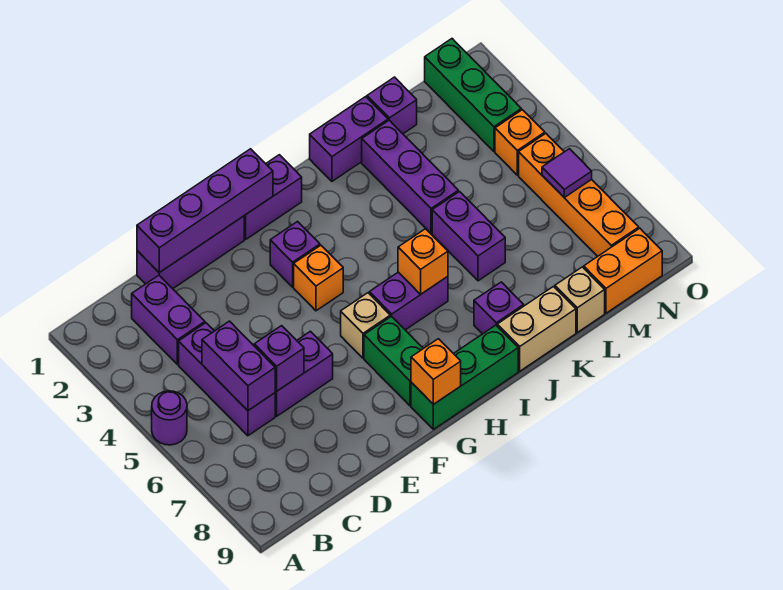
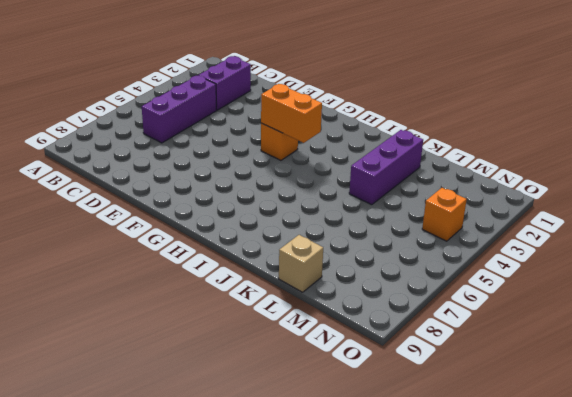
orange brick G4:H4 level 2 -> orange brick M9:N9 level 1
none -> purple round brick A5 level 1
none -> purple brick D1:F1 level 1
none -> purple brick D6:E6 level 1

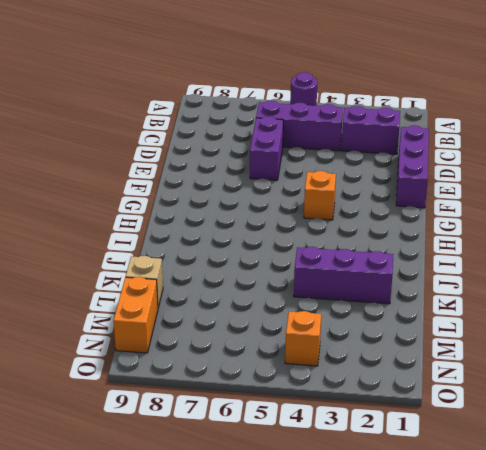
none -> purple brick G1:H1 level 1
none -> purple brick G3 level 1
none -> tan brick G6 level 1

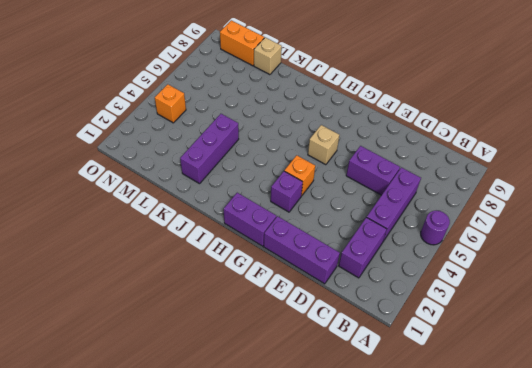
none -> green brick G7:G8 level 1
none -> green brick G9:I9 level 1
none -> purple brick H6:I6 level 1

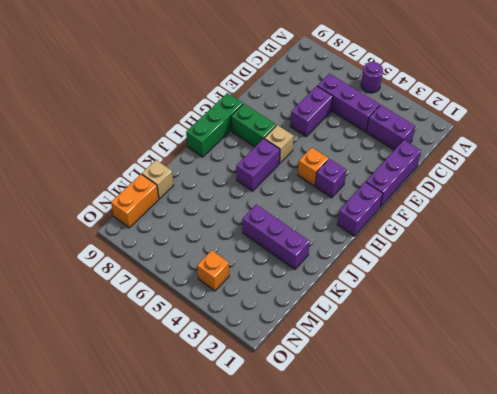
none -> purple brick J1:K1 level 1
none -> purple brick J8 level 1
none -> tan brick J9:K9 level 1

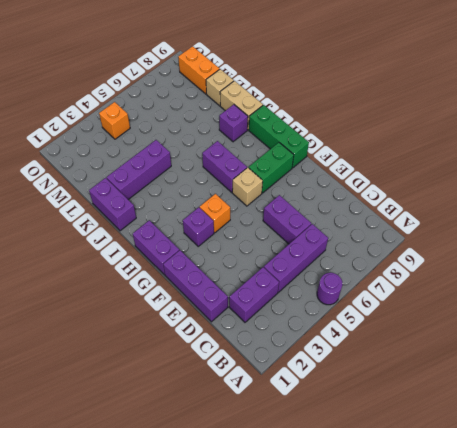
none -> purple brick K5:K6 level 1
none -> purple brick L1 level 1
none -> green brick N1:N3 level 1

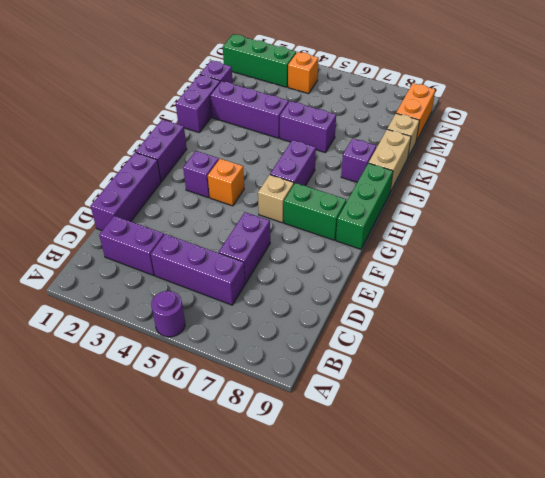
none -> orange brick N5:N8 level 1
none -> purple brick C5:C6 level 2
none -> purple brick D1:G1 level 2

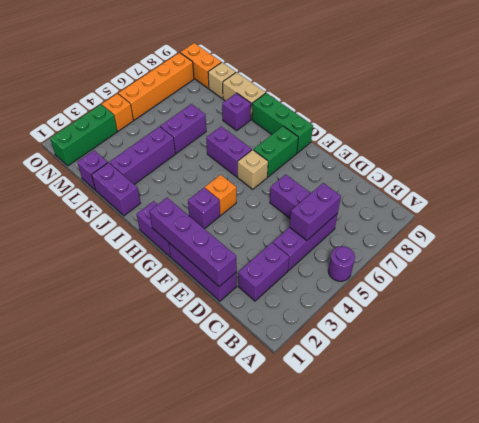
none -> purple brick D6 level 2
none -> orange brick G9 level 2
none -> orange brick I6 level 2

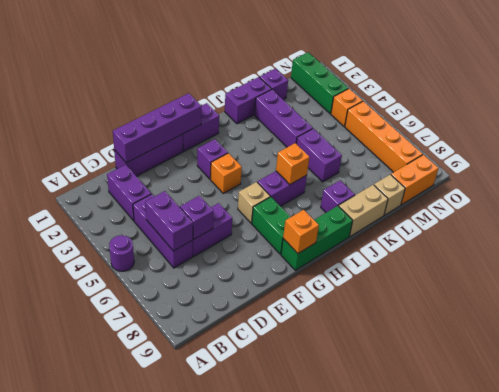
none -> purple tile N6 level 2

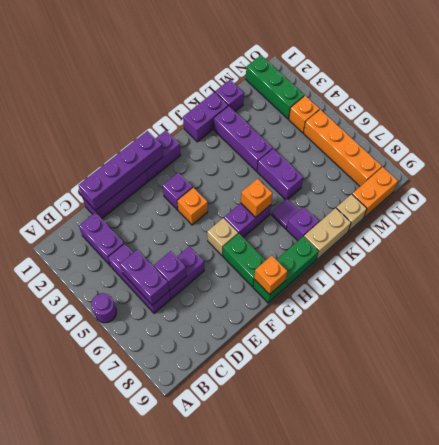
purple tile J7 level 1 -> purple tile N6 level 2

